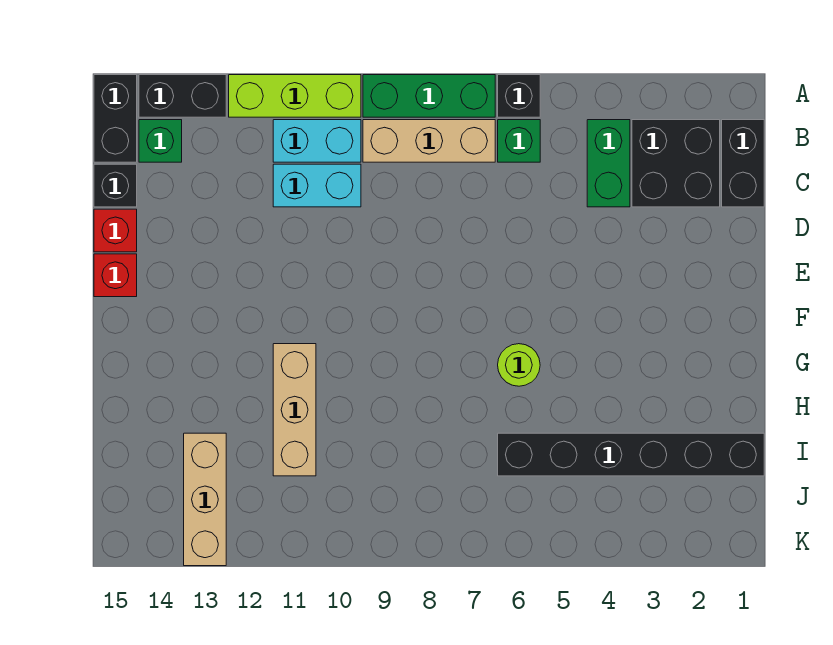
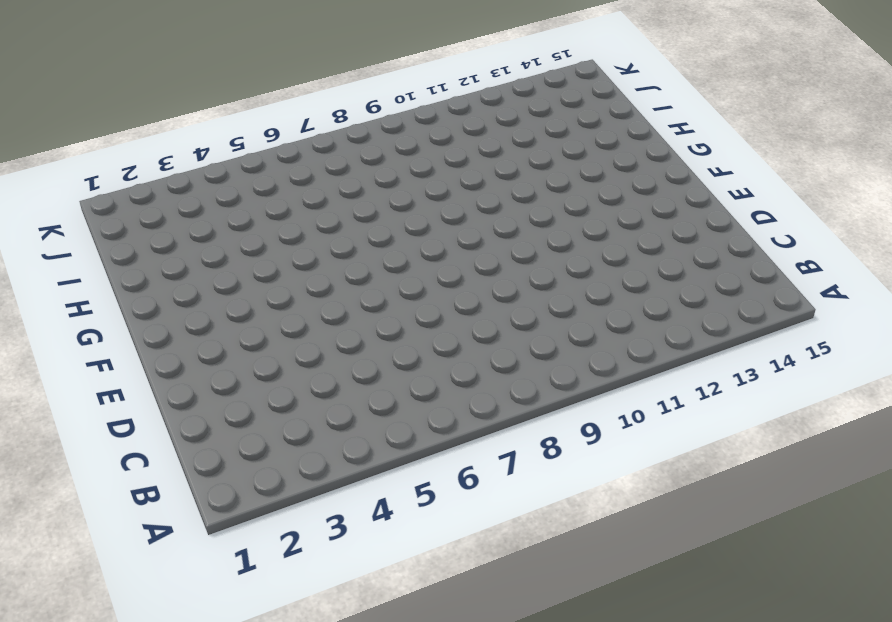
none -> black brick A6 level 1
none -> green brick A7:A9 level 1
none -> lime brick A10:A12 level 1

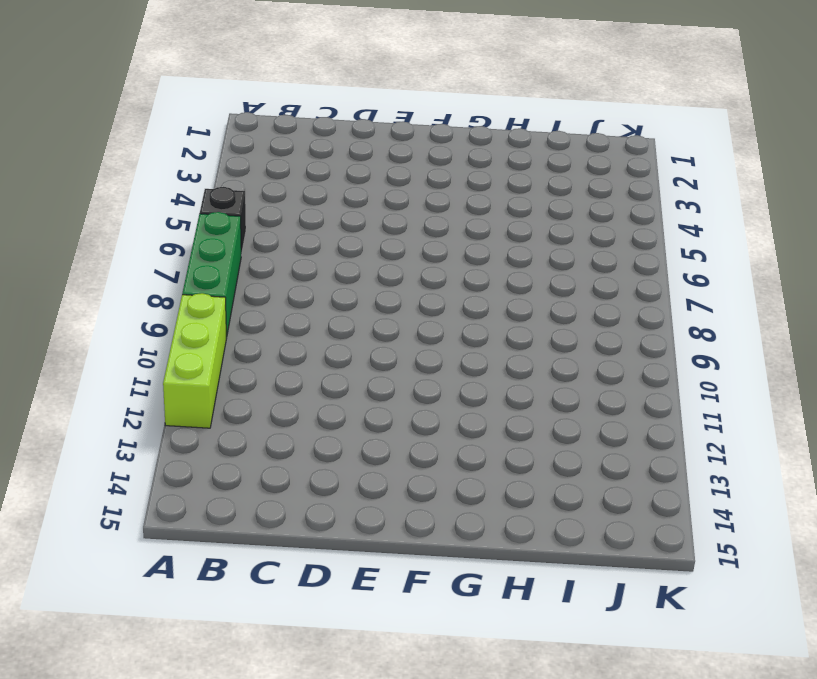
none -> black brick A13:A14 level 1
none -> black brick A15:B15 level 1
none -> black brick B1:C1 level 1

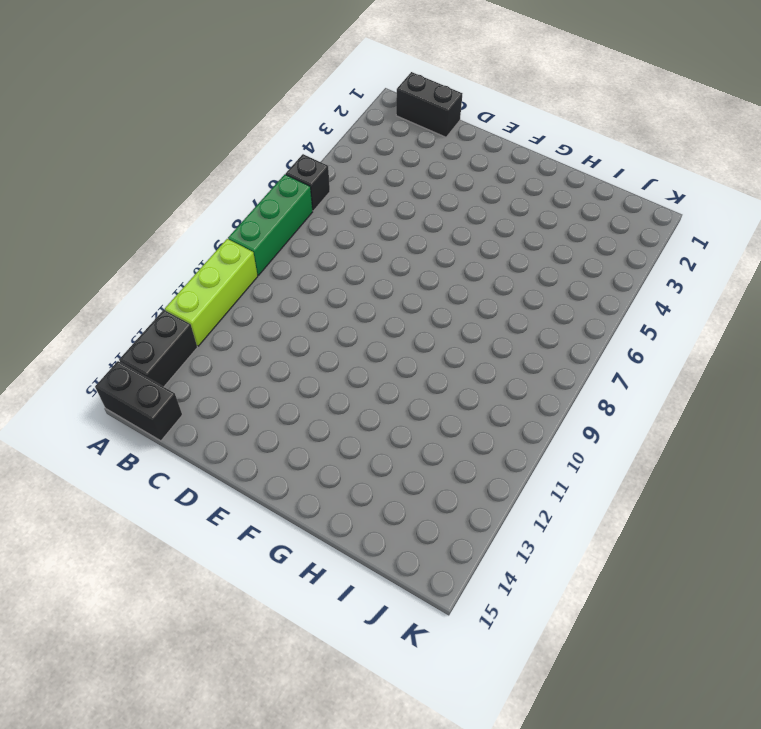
none -> black brick B2:C3 level 1
none -> green brick B4:C4 level 1
none -> green brick B6 level 1

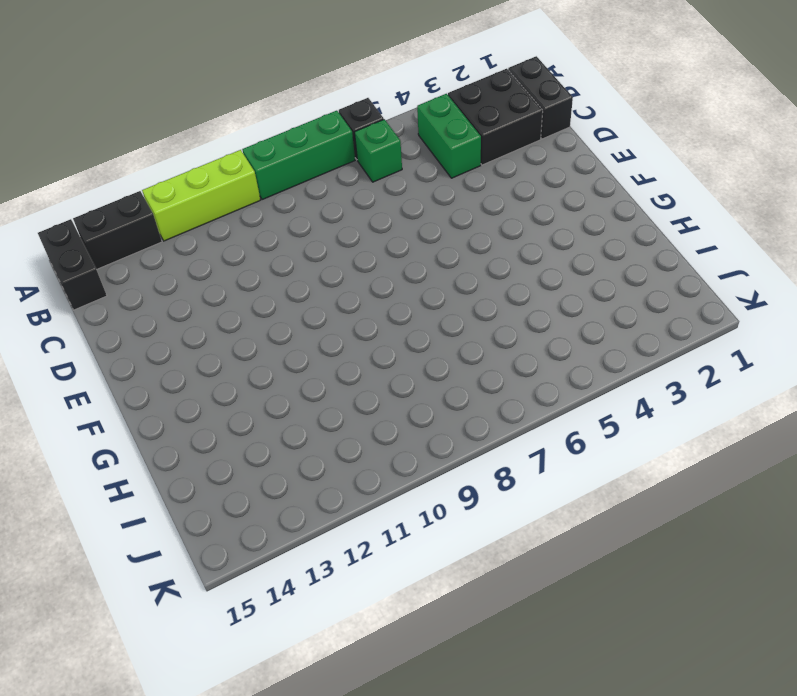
none -> tan brick B7:B9 level 1
none -> cyan brick B10:B11 level 1
none -> green brick B14 level 1

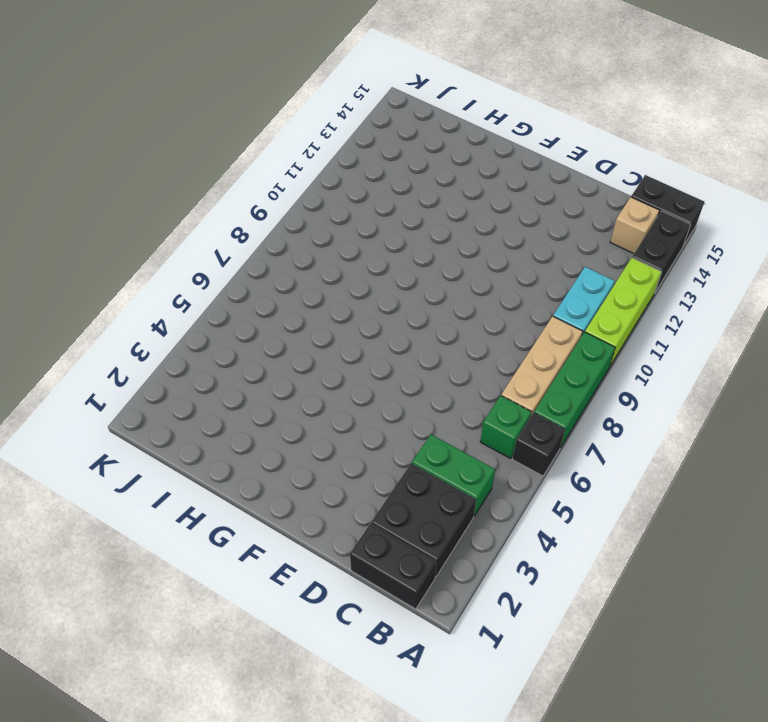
tan brick B14 level 1 -> green brick B14 level 1
none -> cyan brick C10:C11 level 1
none -> black brick C15 level 1
none -> red brick D15 level 1

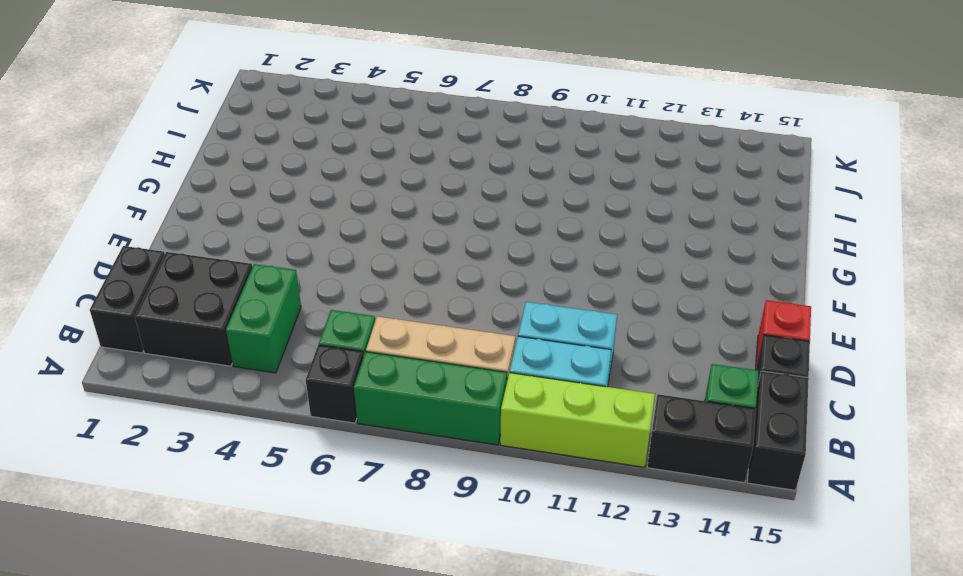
none -> red brick E15 level 1
none -> lime round brick G6 level 1
none -> tan brick G11:I11 level 1

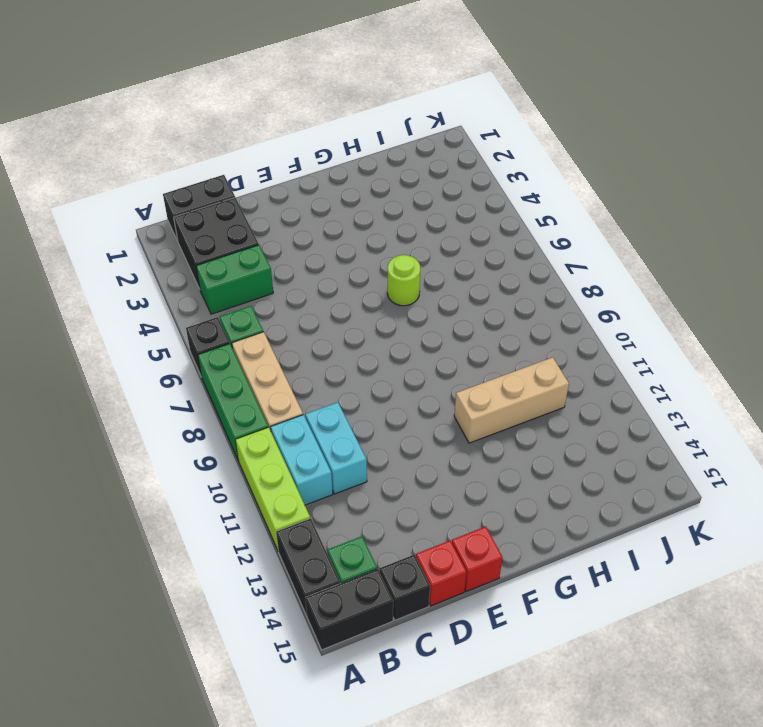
none -> black brick I1:I6 level 1
none -> tan brick I13:K13 level 1

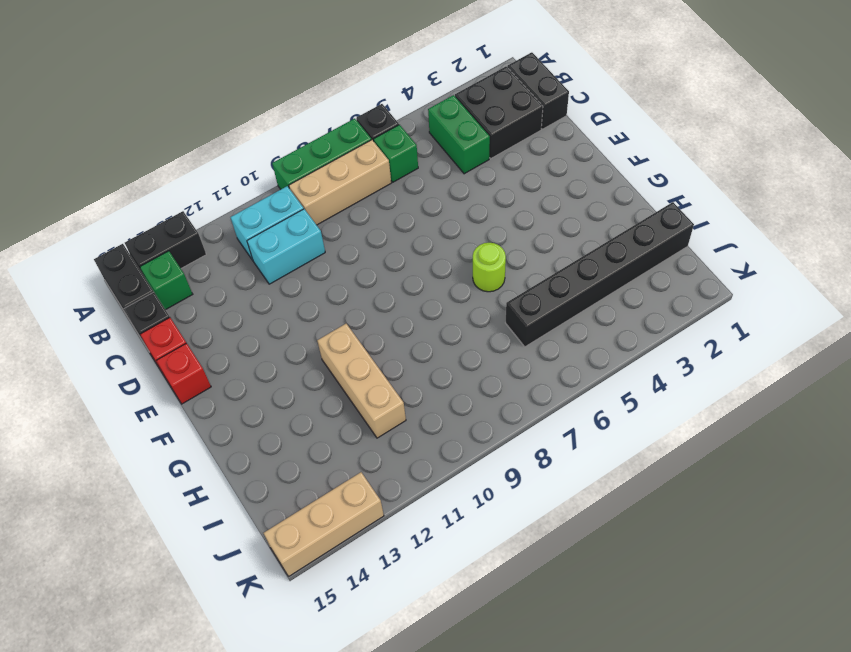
tan brick K13:K15 level 1 -> tan brick I13:K13 level 1
none -> lime brick A10:A12 level 1

